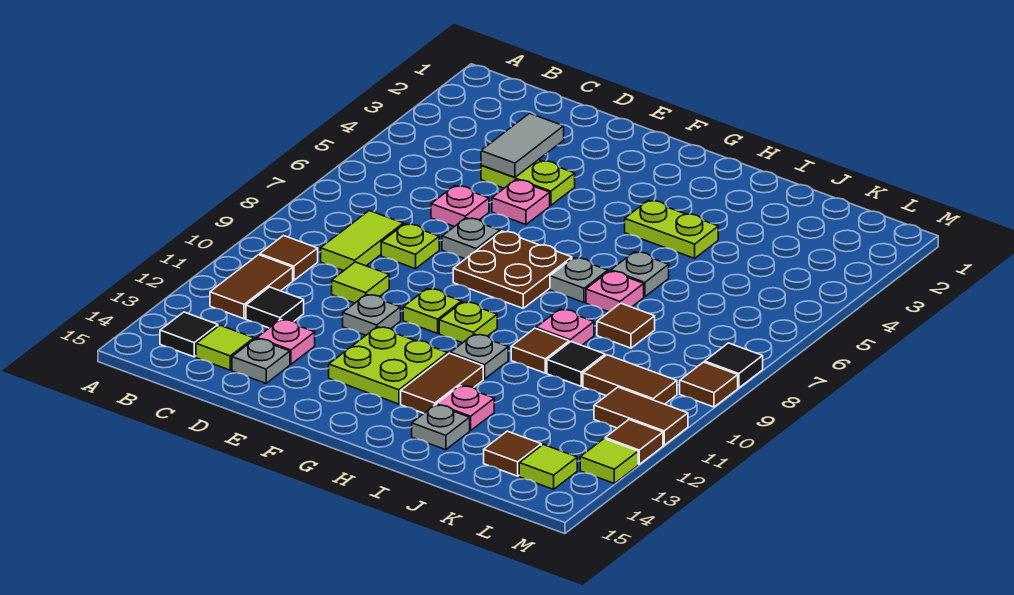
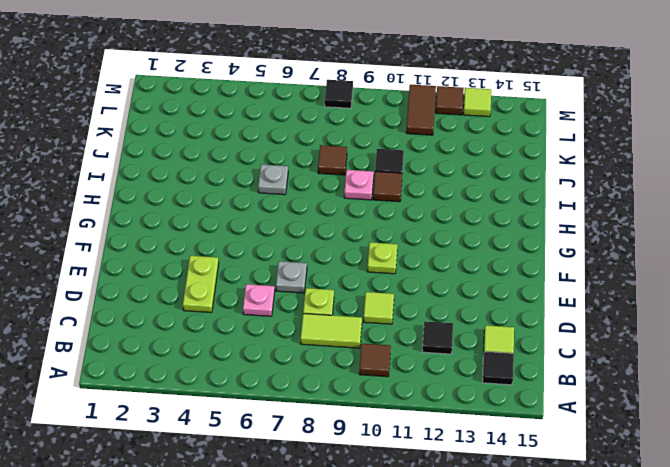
none -> brown tile B11:B12 level 1
none -> pink plate D13 level 1
none -> grey plate D14 level 1
none -> pink plate E5 level 1

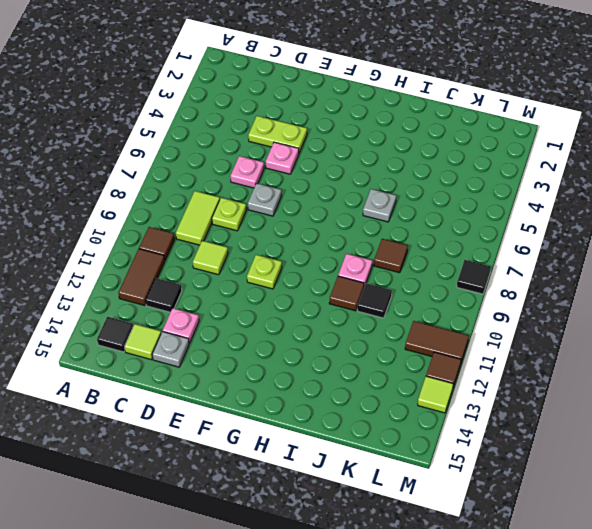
none -> grey plate E11 level 1
none -> brown plate F7:G8 level 1
none -> lime plate F12:G13 level 1
none -> lime plate G10 level 1

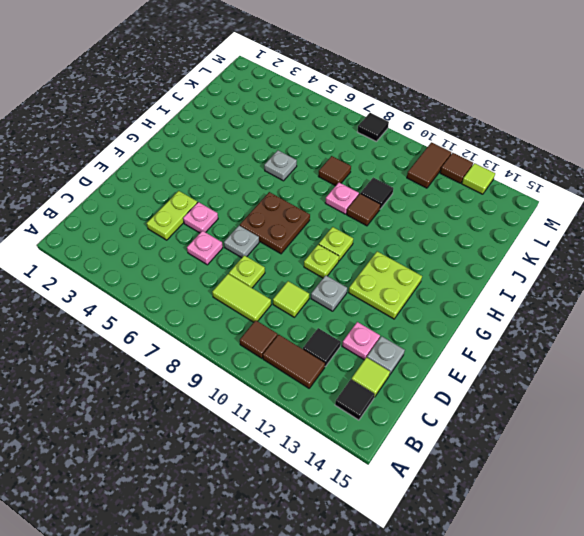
none -> lime plate H4:I4 level 1
none -> grey plate H7 level 1
none -> grey plate H11 level 1
none -> brown tile H12:H13 level 1

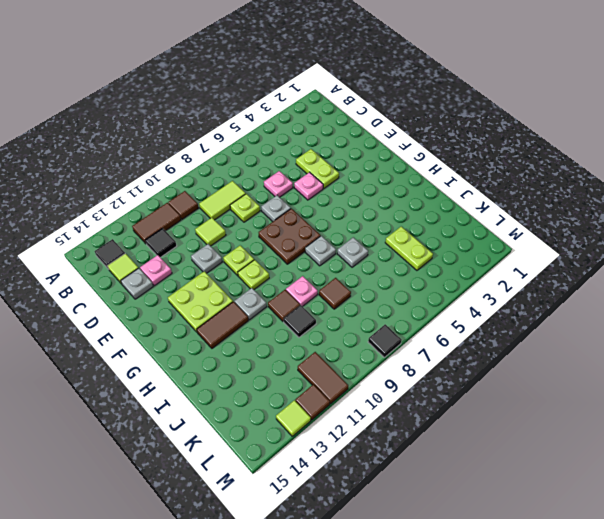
lime plate J4:K4 level 1 -> lime plate H4:I4 level 1
none -> pink plate I7 level 1
none -> pink plate I13 level 1
none -> grey plate I14 level 1
none -> brown tile K10:L10 level 1

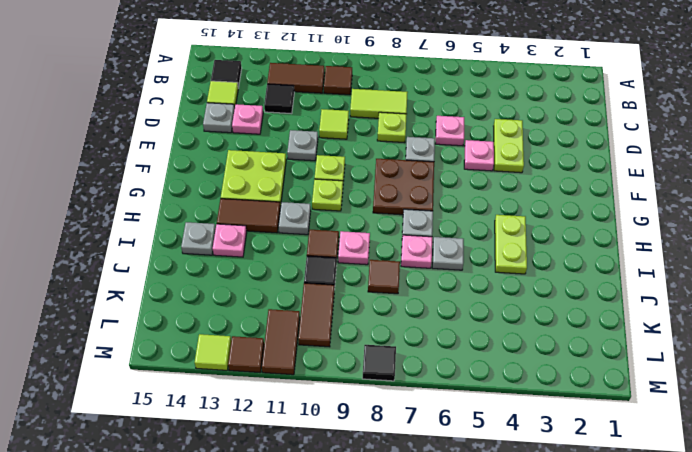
none -> brown tile K14 level 1
none -> lime tile L14 level 1
none -> brown tile M9 level 1
none -> grey tile D3:D4 level 2

